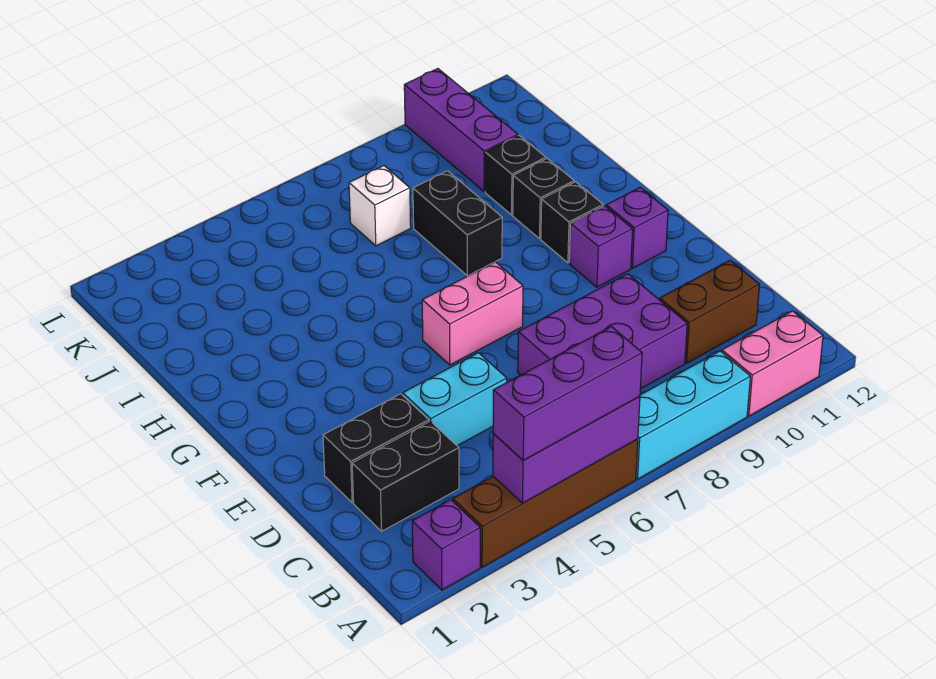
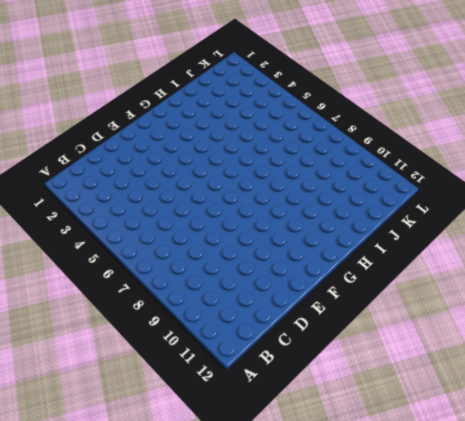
none -> purple brick A2 level 1
none -> brown brick A3:A6 level 1
none -> cyan brick A7:A9 level 1

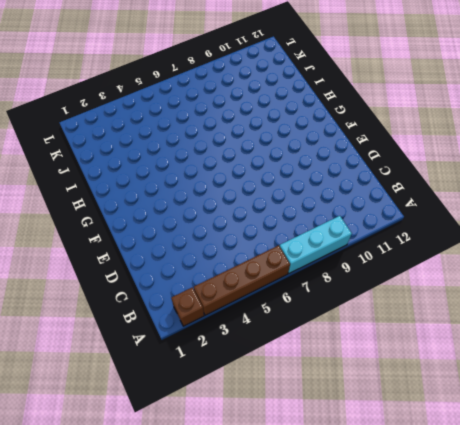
brown brick A2 level 1 -> purple brick A2 level 1
none -> pink brick A10:A11 level 1
none -> black brick C2:C3 level 1
none -> purple brick C7:D9 level 1

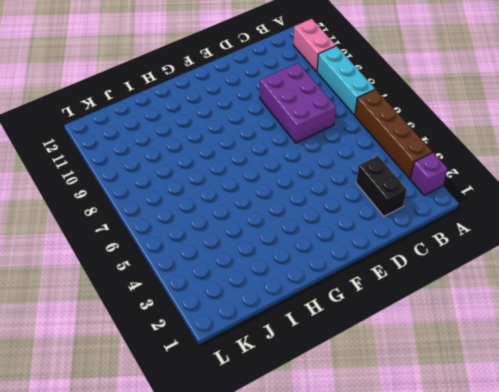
none -> brown brick C10:C11 level 1
none -> black brick D2:D3 level 1
none -> cyan brick D4:D5 level 1

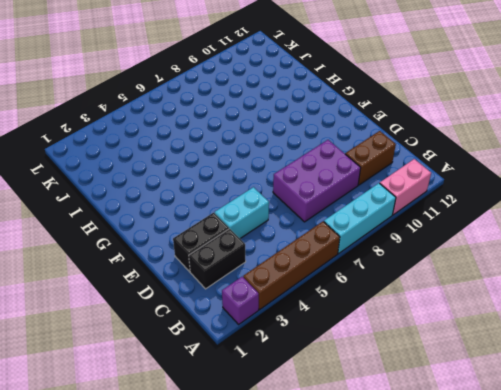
none -> pink brick F6:F7 level 1
none -> purple brick F10 level 1
none -> purple brick F11 level 1

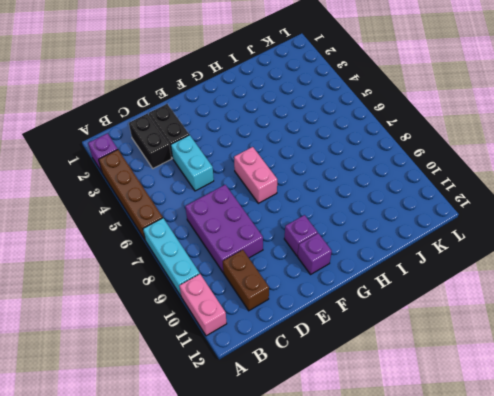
none -> black brick G10 level 1
none -> black brick H8:I8 level 1
none -> black brick H10 level 1

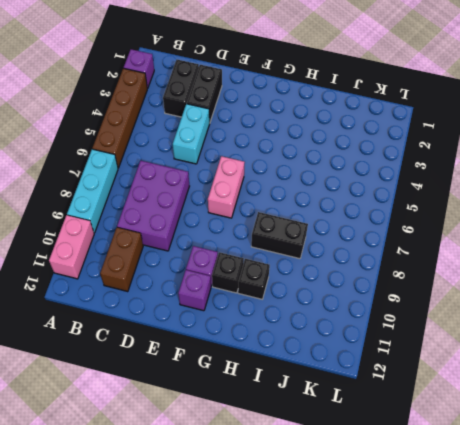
none -> black brick I10 level 1
none -> white brick J7 level 1
none -> purple brick J10:L10 level 1

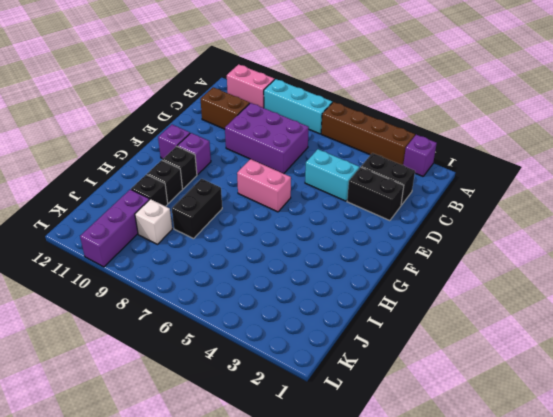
white brick J9 level 1 -> white brick J7 level 1
none -> purple brick A4:A6 level 2
none -> purple brick A4:A6 level 3

